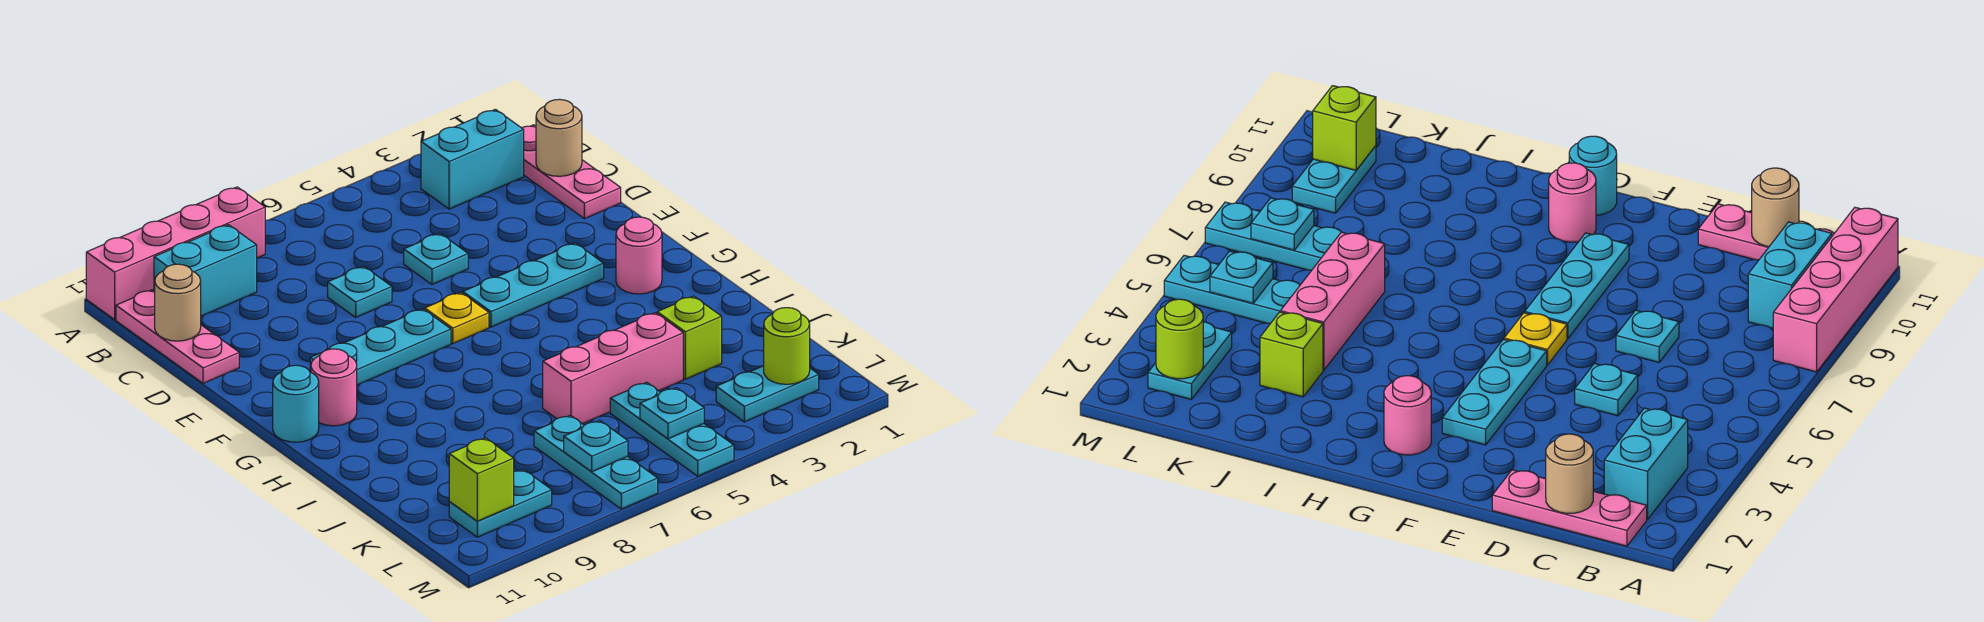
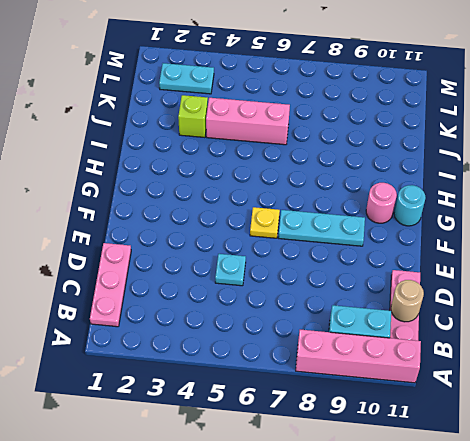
none -> cyan brick B2:B3 level 1
none -> cyan plate D7 level 1
none -> cyan plate F3:F5 level 1

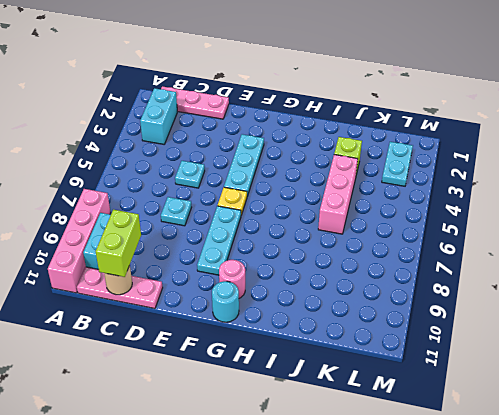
lime brick C10:C11 level 3 -> none
none -> pink round brick G2 level 1
none -> cyan plate K5:M5 level 1
none -> cyan plate K7:M7 level 1

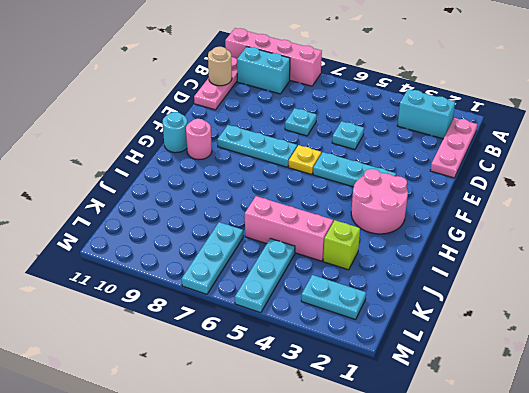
pink round brick G2:H3 level 1 -> pink round brick G2 level 1
none -> cyan plate L9:L10 level 1
none -> tan round brick C1 level 2
none -> lime round brick L2 level 2

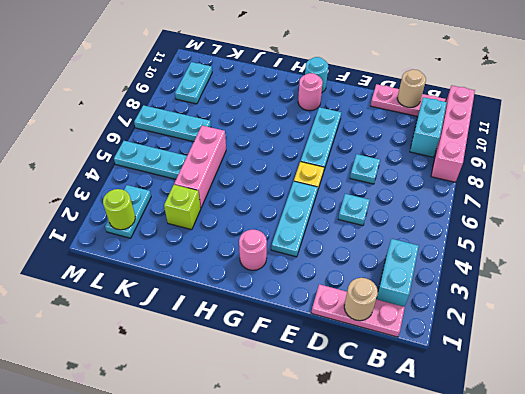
none -> cyan plate L5 level 2
none -> cyan plate L7 level 2
none -> lime brick L10 level 2

